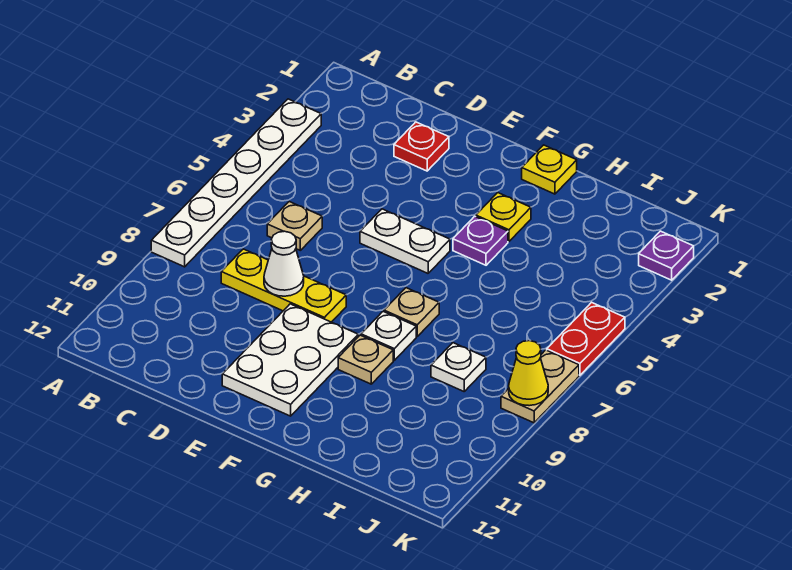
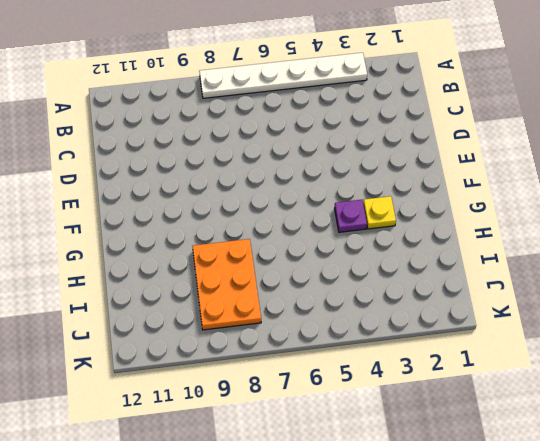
orange plate H8:J9 level 1 -> white plate I8 level 1
none -> tan plate C6 level 1
none -> yellow plate C8:E8 level 1
none -> red plate D2 level 1

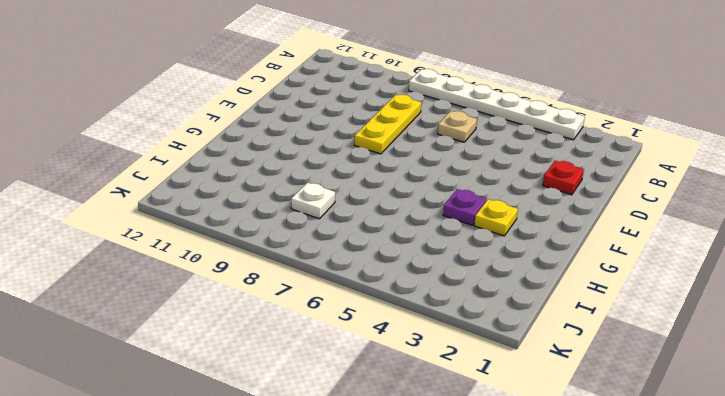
none -> white plate E5:F5 level 1
none -> white plate E9:F11 level 1
none -> yellow plate G1 level 1

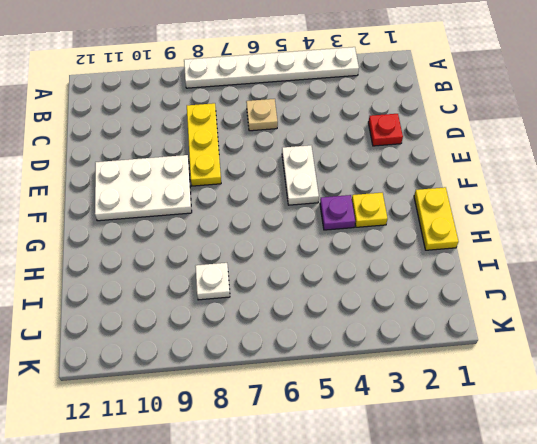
yellow plate G1:H1 level 1 -> yellow plate G1 level 1
none -> tan plate G7 level 1
none -> white plate G8 level 1
none -> tan plate G9 level 1

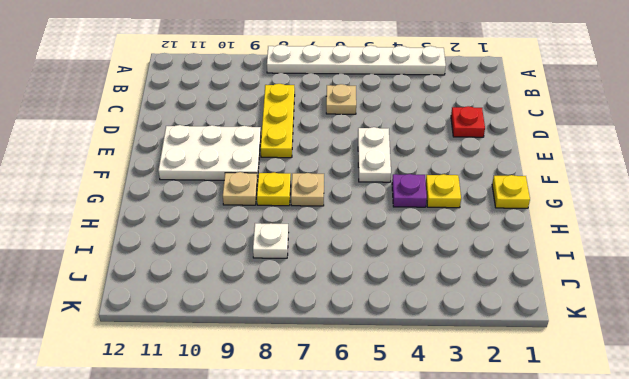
yellow plate G8 level 1 -> white plate G8 level 1
none -> purple plate K2 level 1
none -> red plate K5:K6 level 1
none -> tan plate K7:K8 level 1

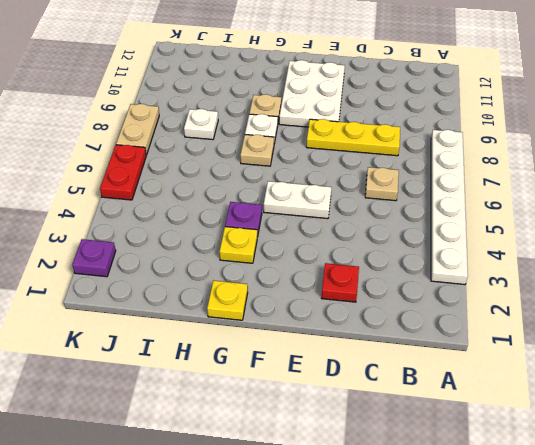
none -> white cone D8 level 2
none -> yellow cone K8 level 2

